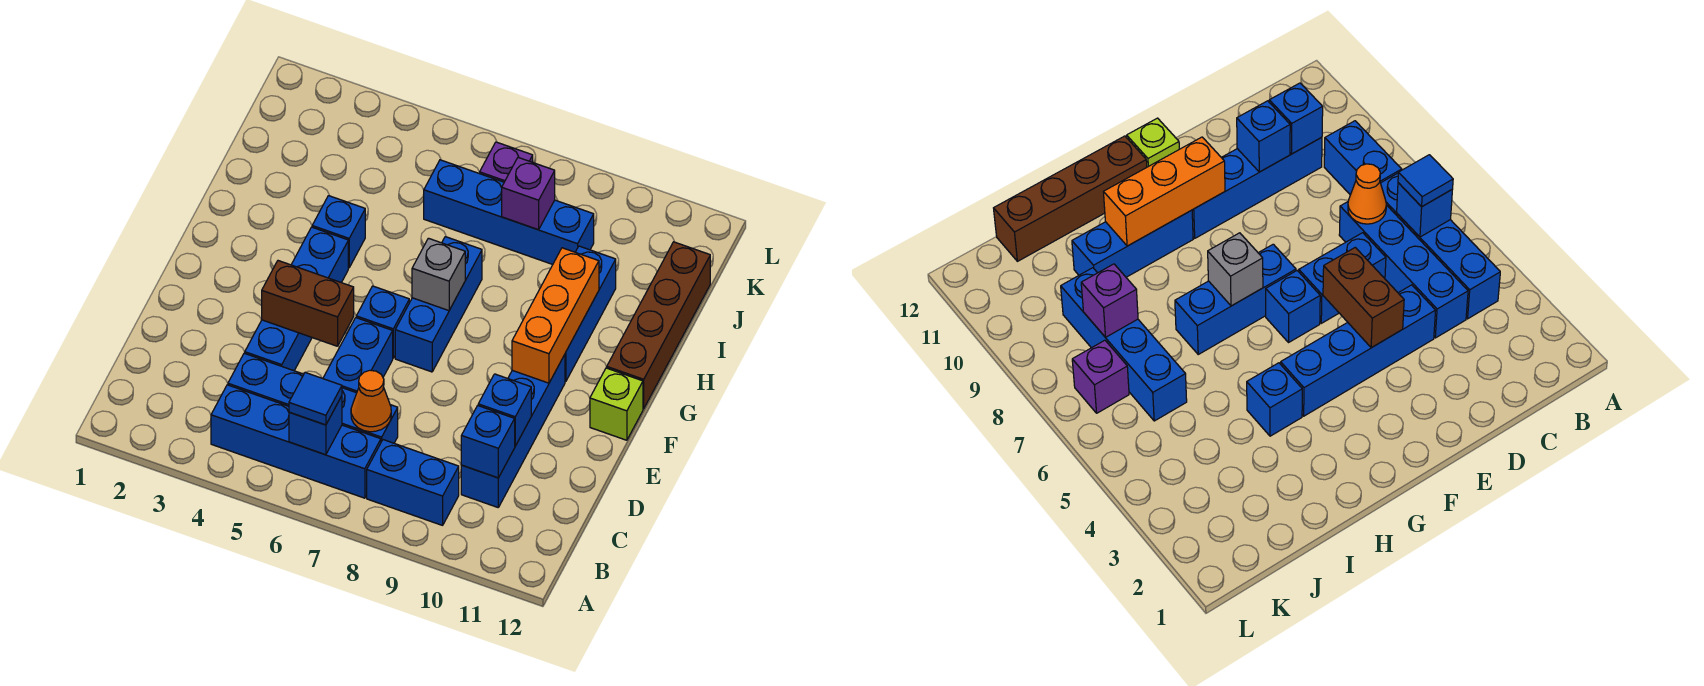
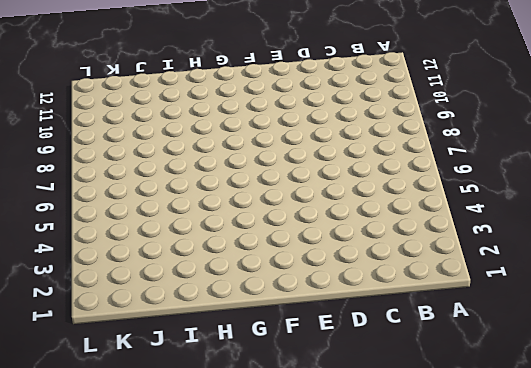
none -> blue brick B4:B7 level 1
none -> blue brick B8:B9 level 1
none -> blue brick C4:C7 level 1

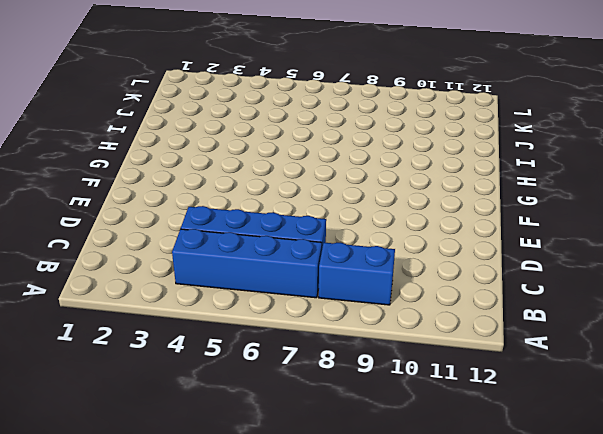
none -> blue brick C10:F10 level 1
none -> blue brick D4:G4 level 1
none -> blue brick D6:E6 level 1

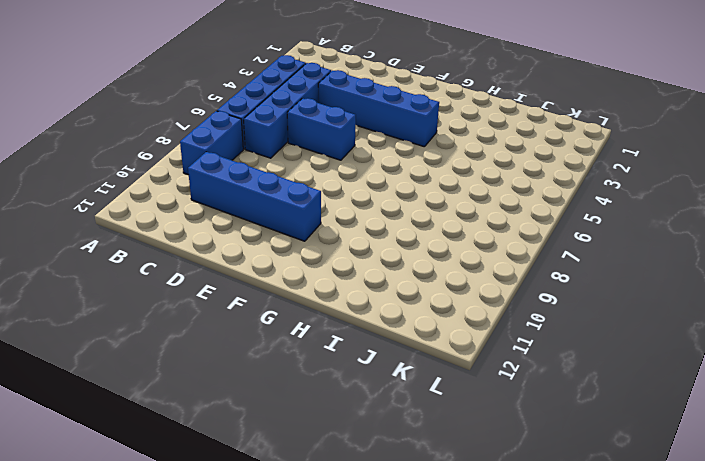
none -> blue brick F6 level 1
none -> blue brick F7:H7 level 1
none -> lime brick F12 level 1

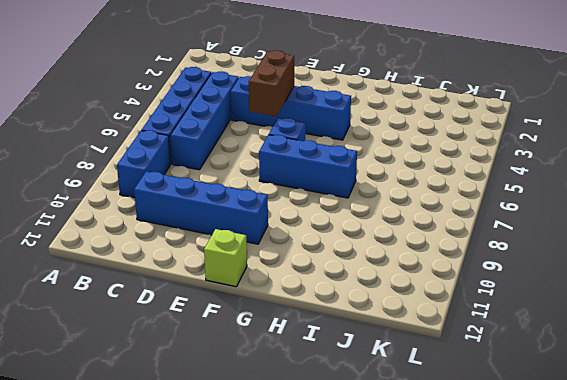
none -> blue brick D6:E6 level 1
none -> blue brick G10:I10 level 1
none -> brown brick G12:J12 level 1

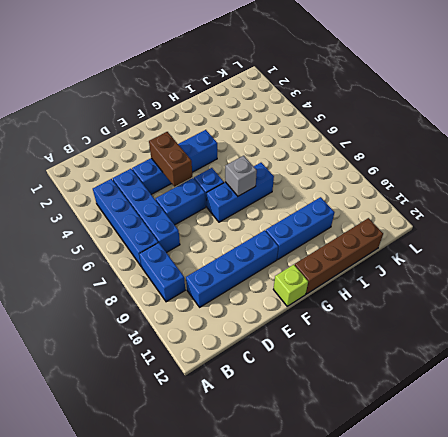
none -> blue brick H4 level 1
none -> blue brick J6:J9 level 1
none -> purple brick K7 level 1

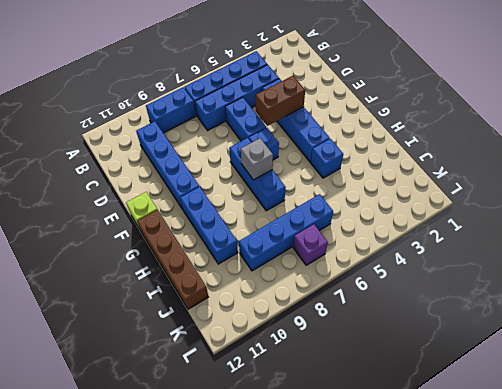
none -> blue brick B6 level 2
none -> orange cone C7 level 2
none -> blue brick C10 level 2

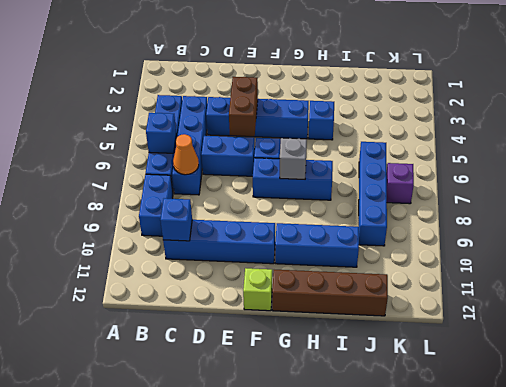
none -> blue brick D10 level 2
none -> orange brick F10:H10 level 2
none -> purple brick J8 level 2

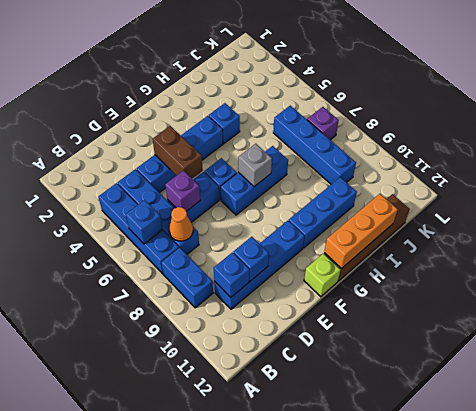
purple brick D6 level 2 -> purple brick J8 level 2
orange brick G12:I12 level 2 -> orange brick F10:H10 level 2
none -> blue tile B6 level 3

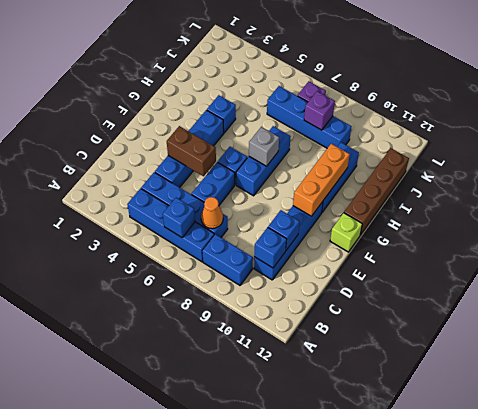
none -> blue tile B6 level 3

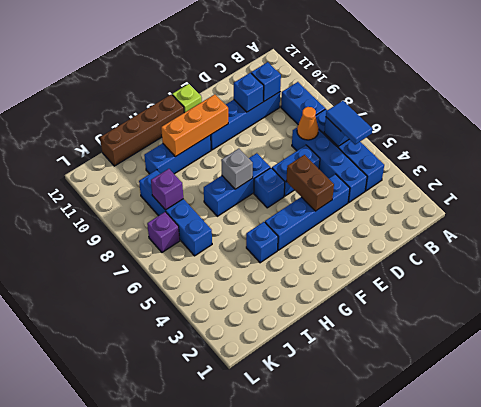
blue tile B5:B6 level 3 -> blue tile B6 level 3

